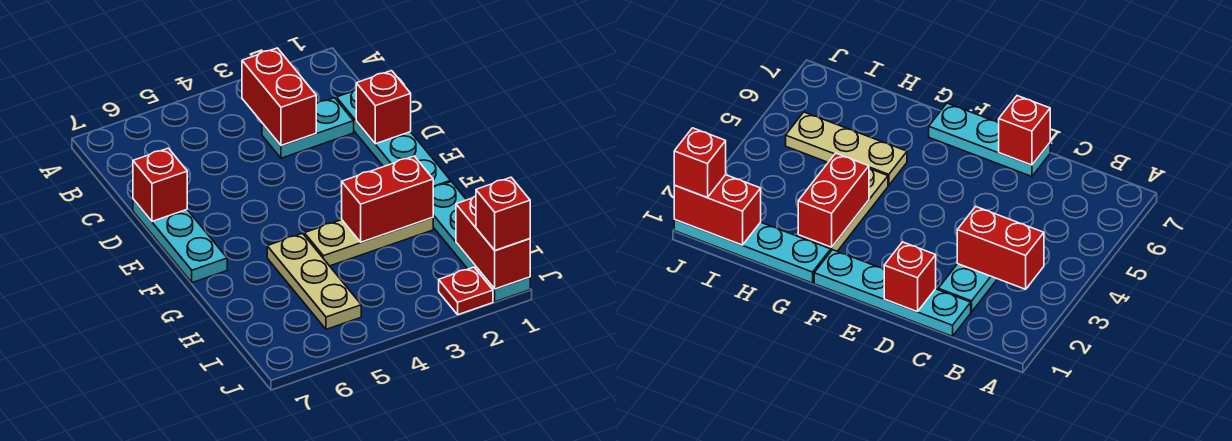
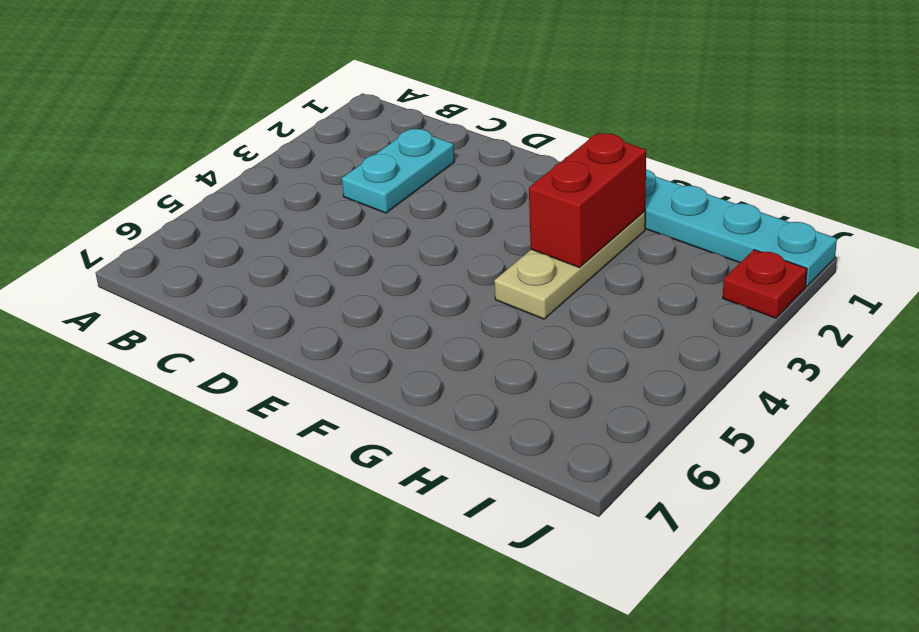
none -> cyan plate C1:F1 level 1
none -> cyan plate D7:F7 level 1
none -> tan plate G5:I5 level 1

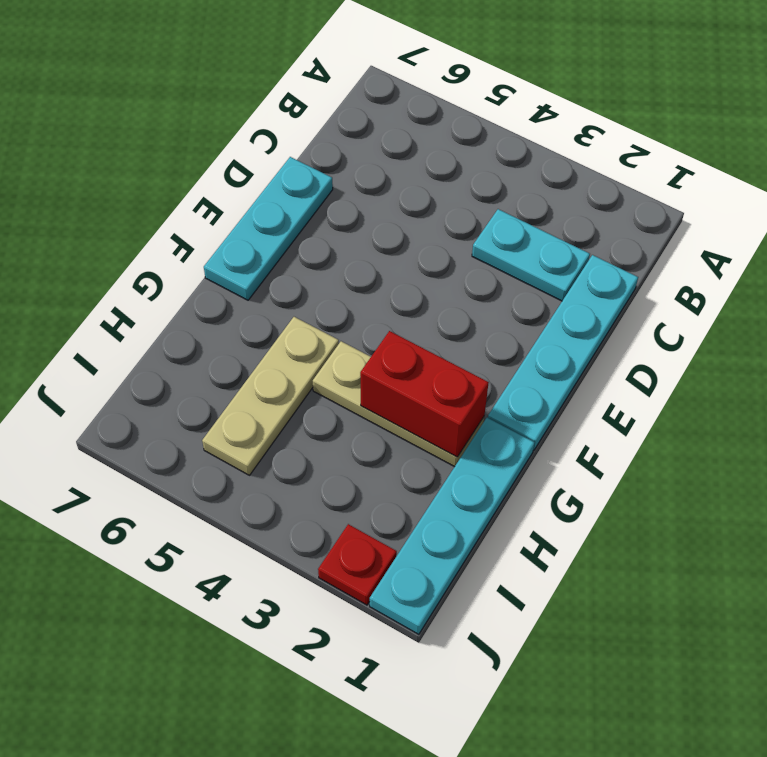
none -> red brick B3:C3 level 2
none -> red brick D1 level 2
none -> red brick D7 level 2

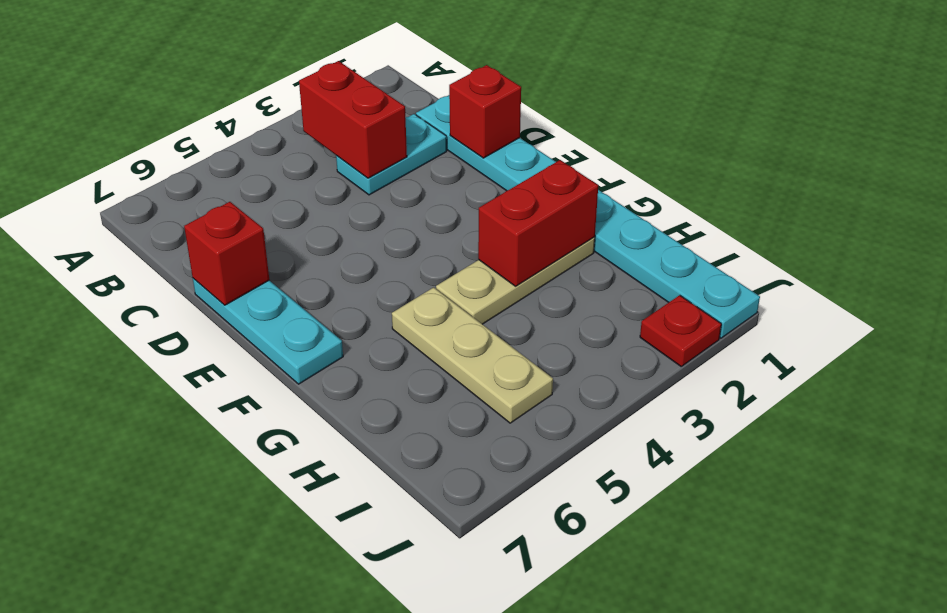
none -> red brick I1:J1 level 2
none -> red brick J1 level 3

